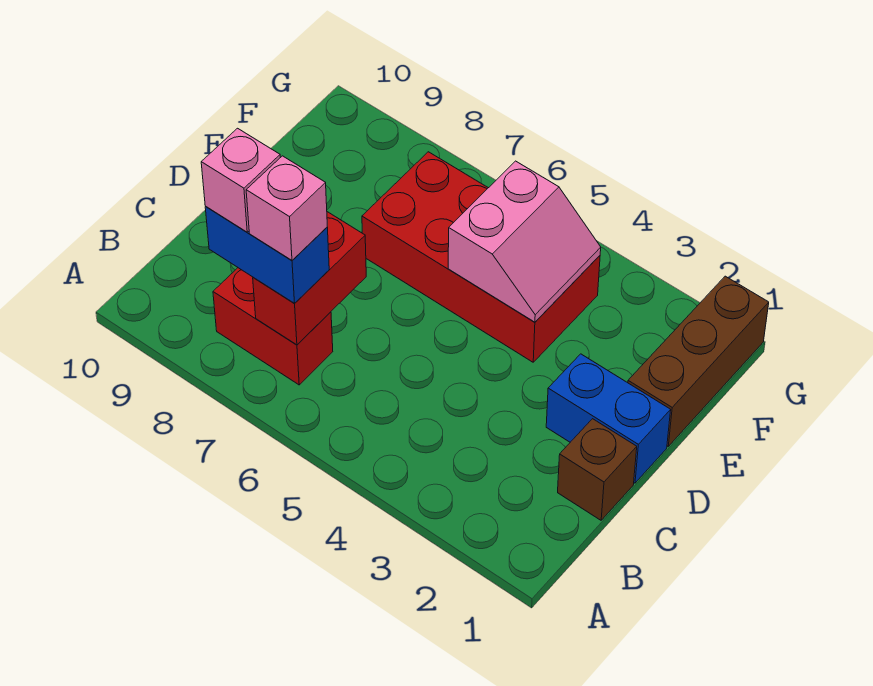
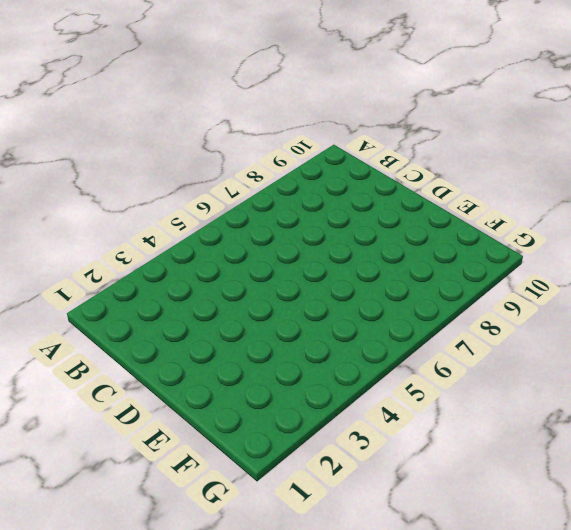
none -> red brick B7:B8 level 1
none -> brown brick C1 level 1

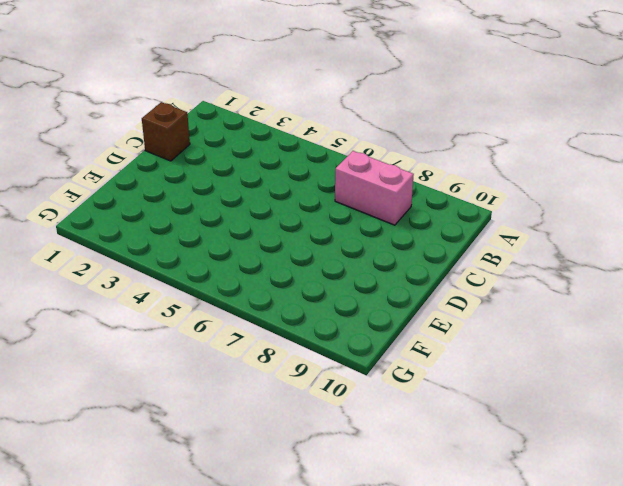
pink brick B7:B8 level 1 -> red brick B7:B8 level 1
none -> blue brick D1:D2 level 1
none -> brown brick E1:G1 level 1

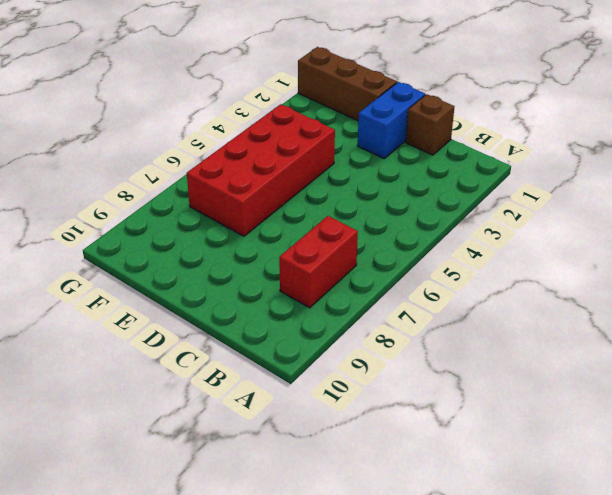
none -> red brick B7:C7 level 2
none -> pink slope E4:F5 level 2 top 5

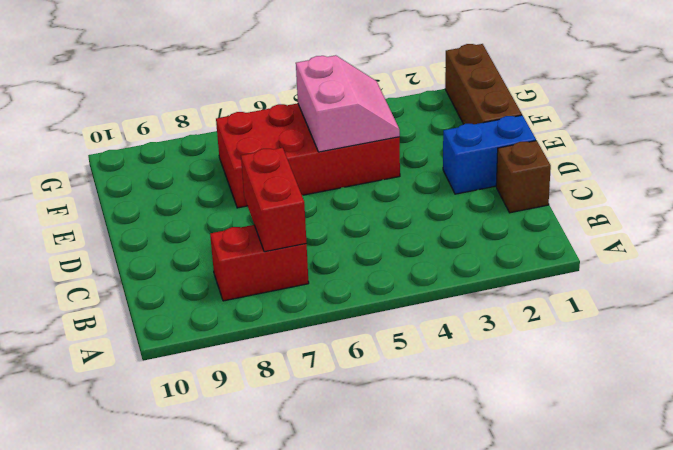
none -> blue brick B7:B8 level 3
none -> pink brick B7 level 4

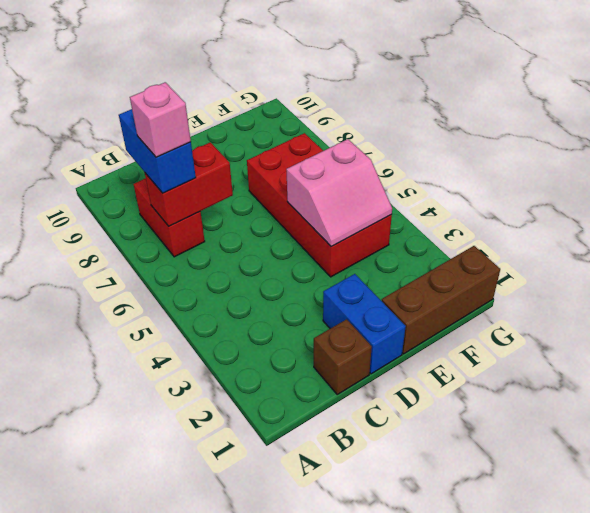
none -> pink brick B8 level 4

